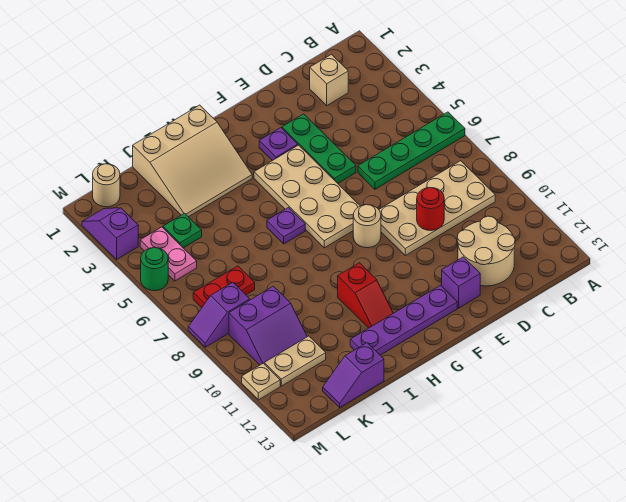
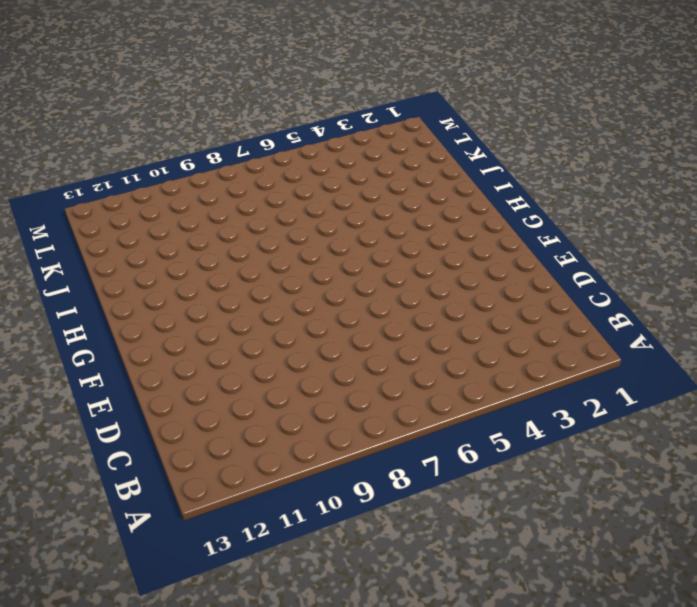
none -> green plate A6:D6 level 1
none -> tan plate B8:E9 level 1
none -> tan brick C2 level 1

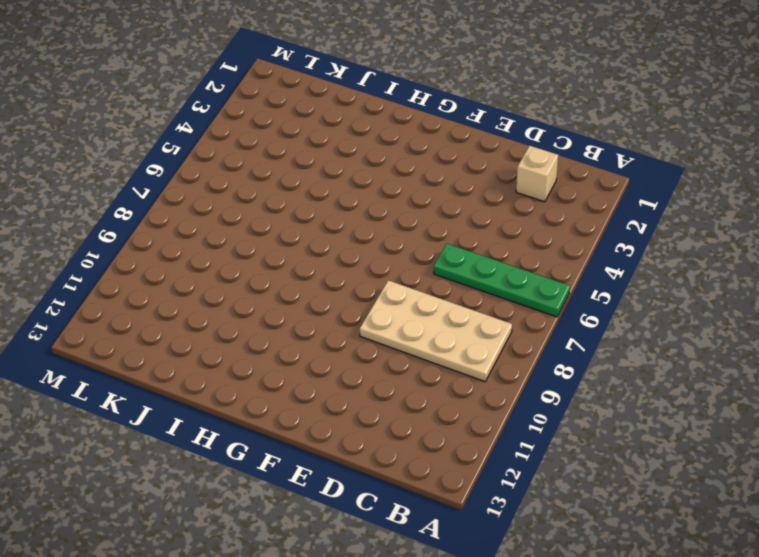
none -> tan round brick C11:D12 level 1
none -> green plate E3:E5 level 1
none -> purple brick E12 level 1

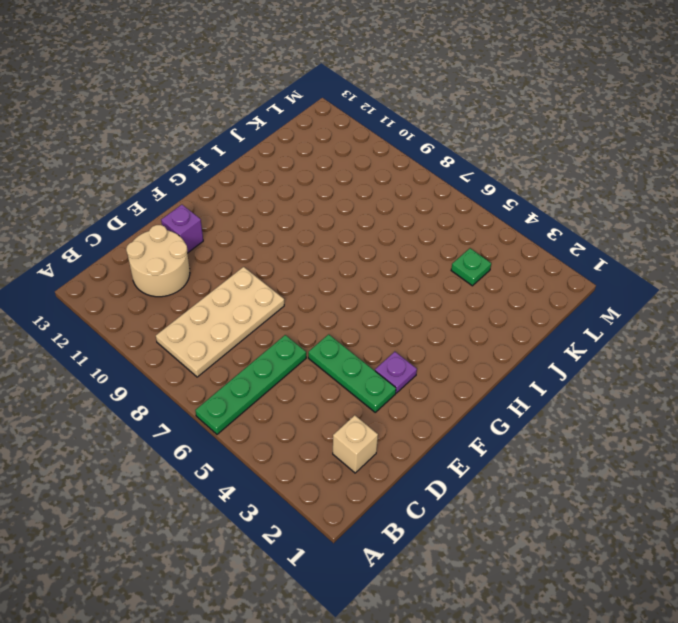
none -> tan plate F4:G7 level 1
none -> tan round brick F8 level 1
none -> purple plate F12:I12 level 1

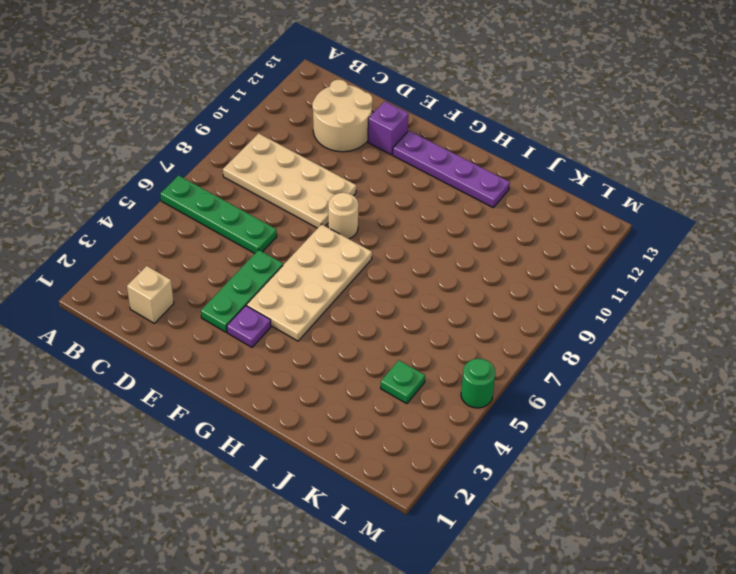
none -> tan slope H1:J3 level 1 top 1
none -> purple plate H6 level 1
none -> red slope H10:H11 level 1 top 10

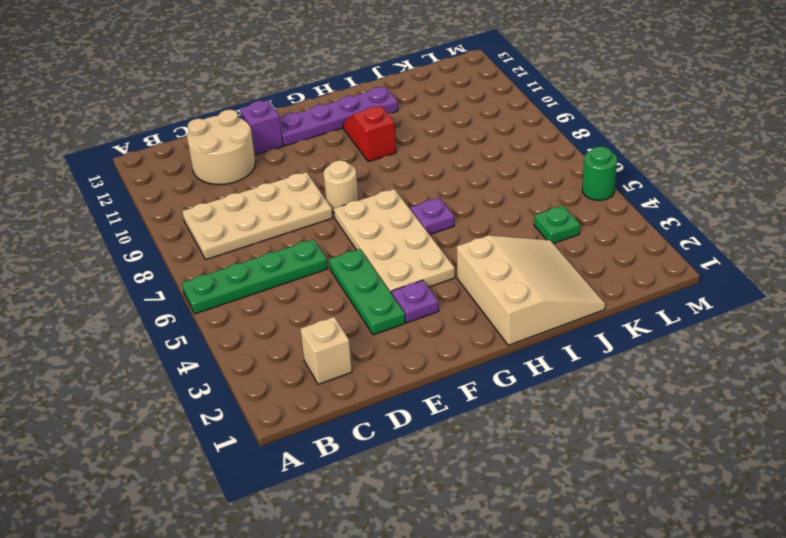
tan slope H1:J3 level 1 top H -> tan slope H1:J3 level 1 top 1
none -> purple slope J13:K13 level 1 top J
none -> red plate K7:L7 level 1
none -> purple slope K9:L10 level 1 top 9

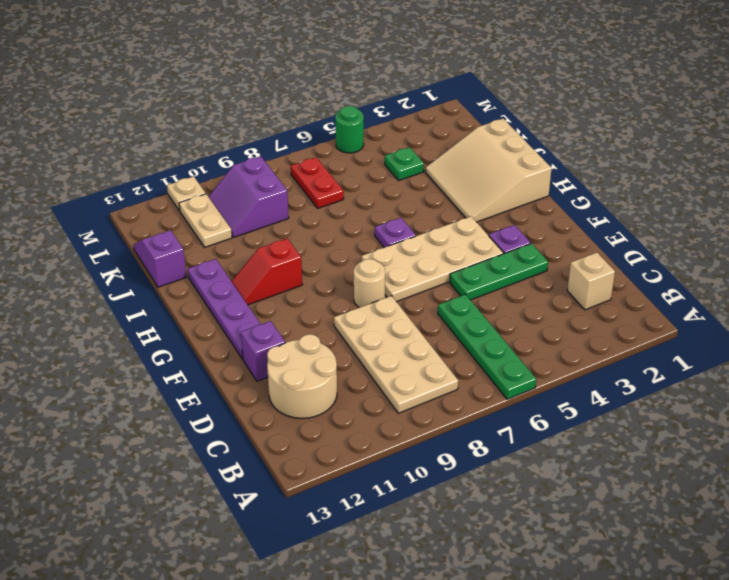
none -> tan round brick L1 level 1
none -> pink plate L4:L5 level 1
none -> purple slope L8:M8 level 1 top L

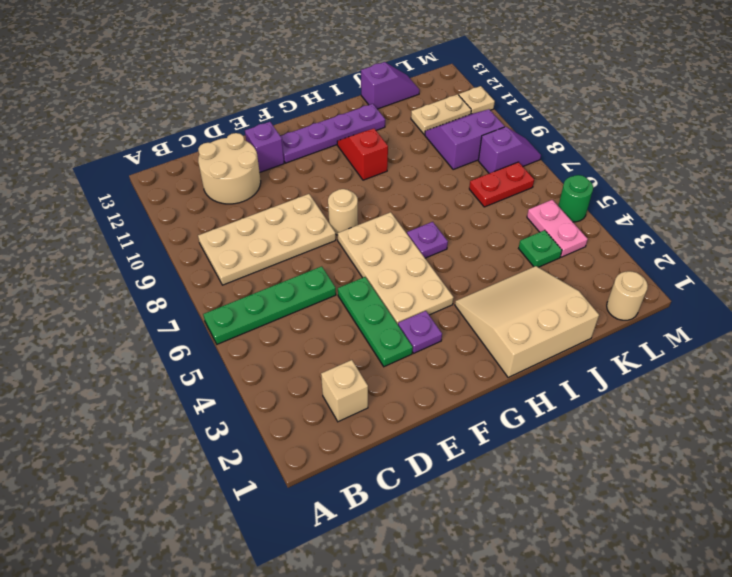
none -> purple slope M2:M3 level 1 top 3
none -> red round brick D9 level 2

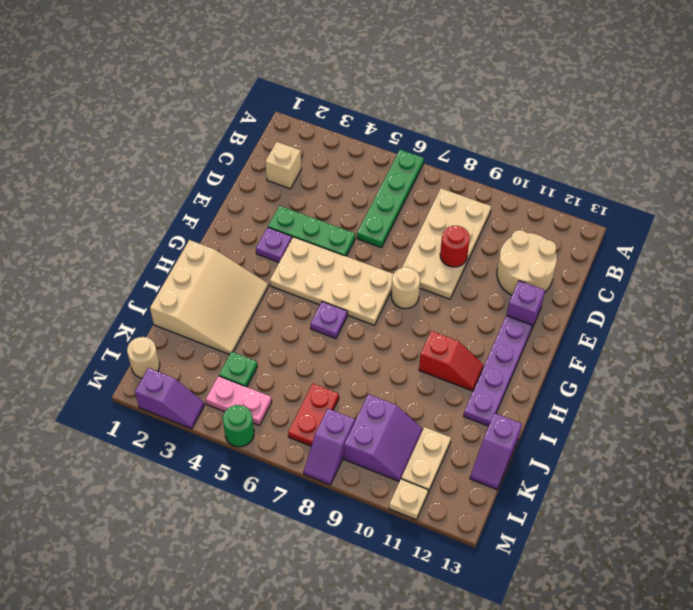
purple slope M2:M3 level 1 top 2 -> purple slope M2:M3 level 1 top 3

